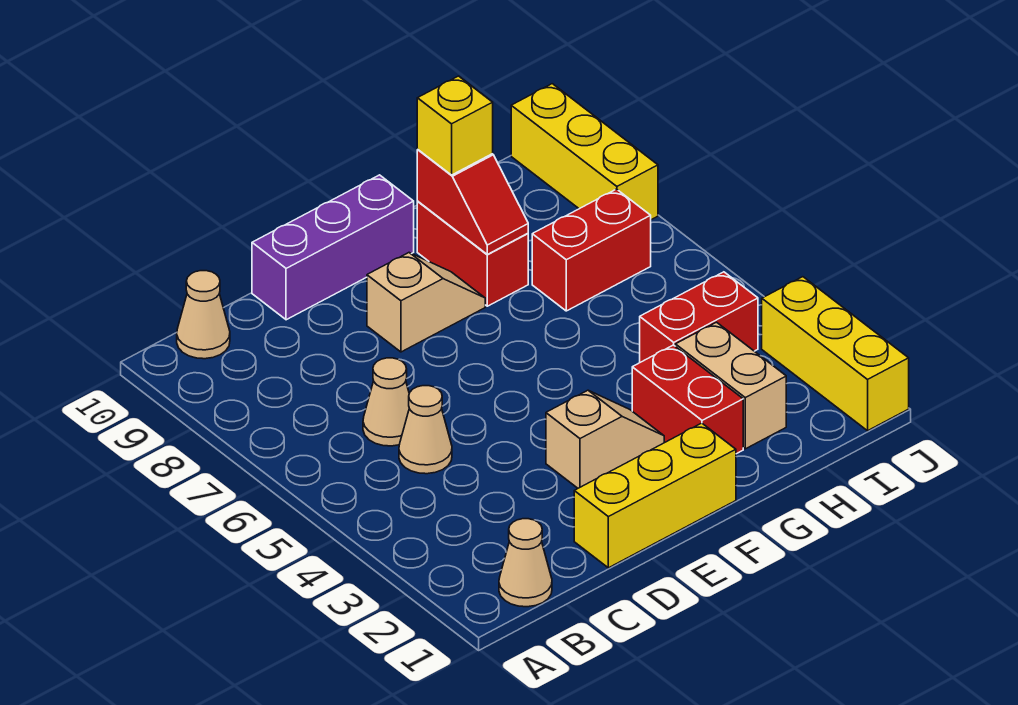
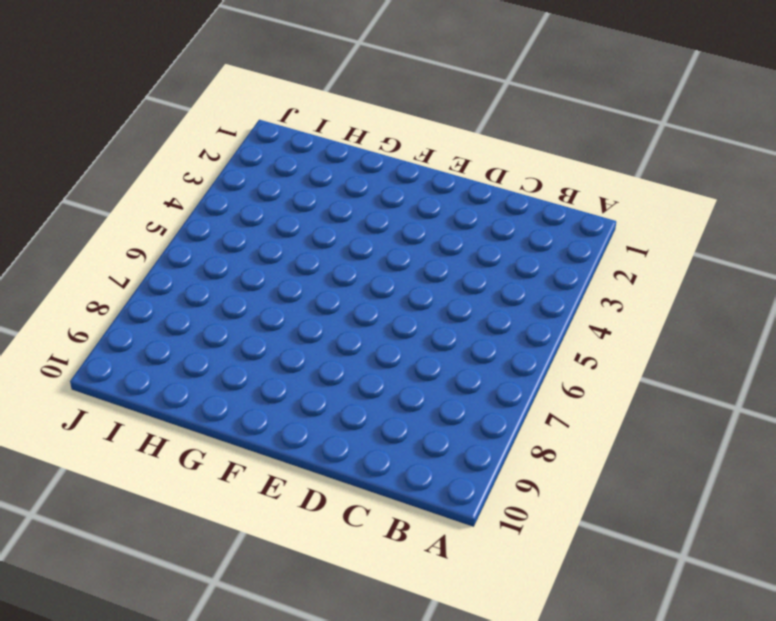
none -> tan cone B1 level 1
none -> tan cone B10 level 1
none -> tan cone C5 level 1

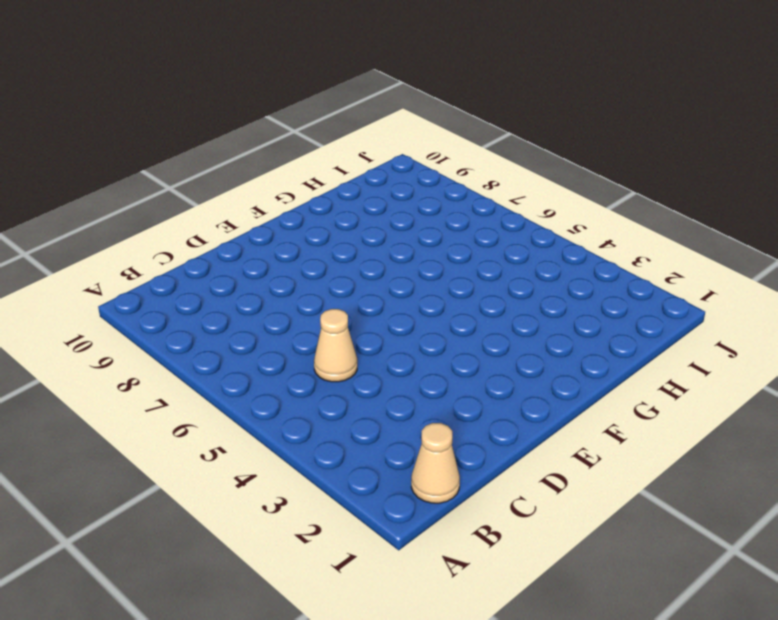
none -> tan cone B10 level 1
none -> tan cone C6 level 1
none -> yellow brick D1:F1 level 1

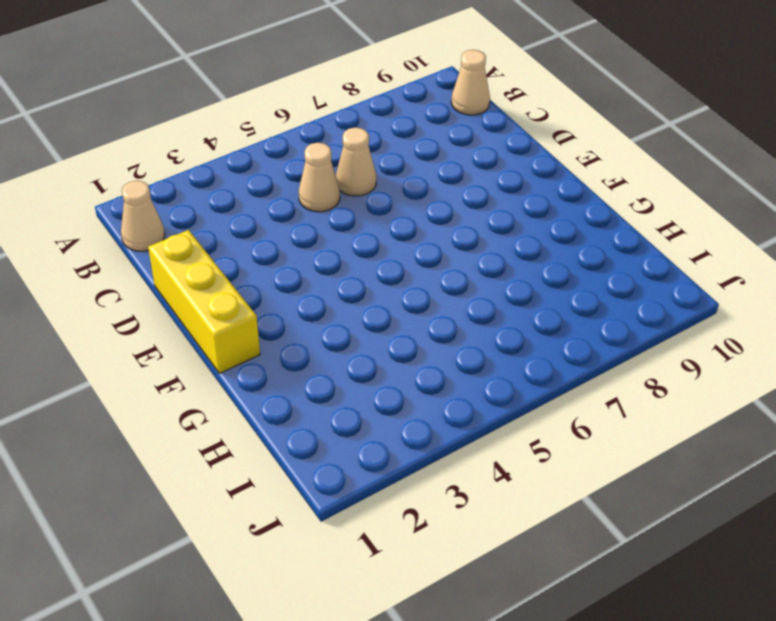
none -> purple brick D10:F10 level 1
none -> tan slope E3:F3 level 1 top E
none -> tan slope E8:F8 level 1 top E

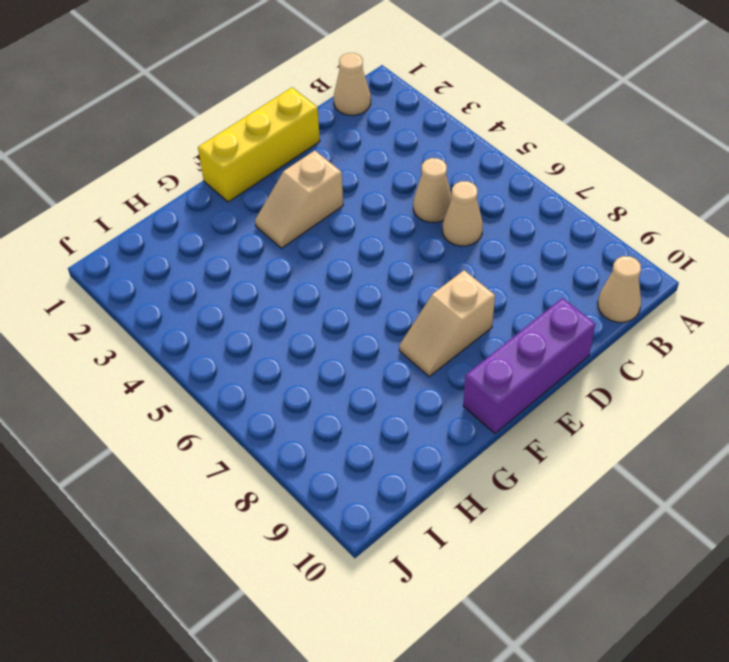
none -> red brick G2:G3 level 1
none -> red brick G8:G9 level 1
none -> tan brick H2:H3 level 1

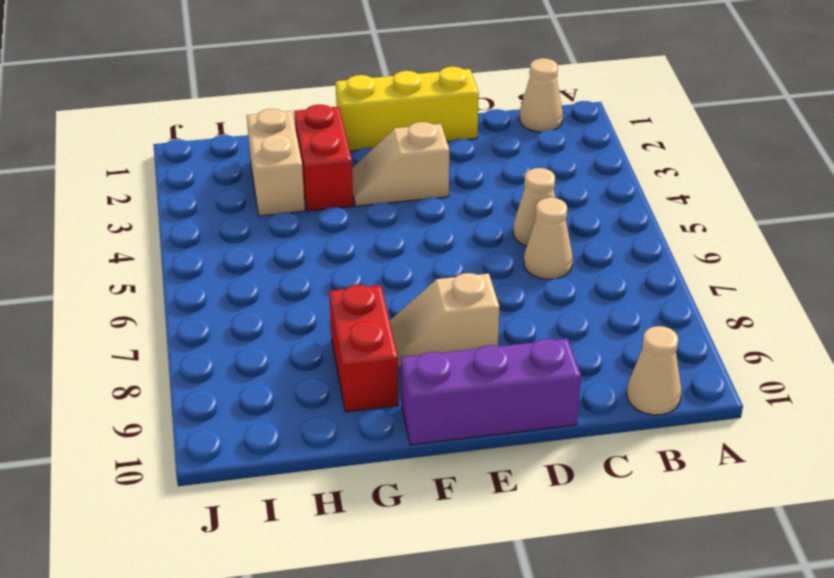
none -> red brick H4:I4 level 1
none -> red brick H7:I7 level 1
none -> yellow brick J1:J3 level 1

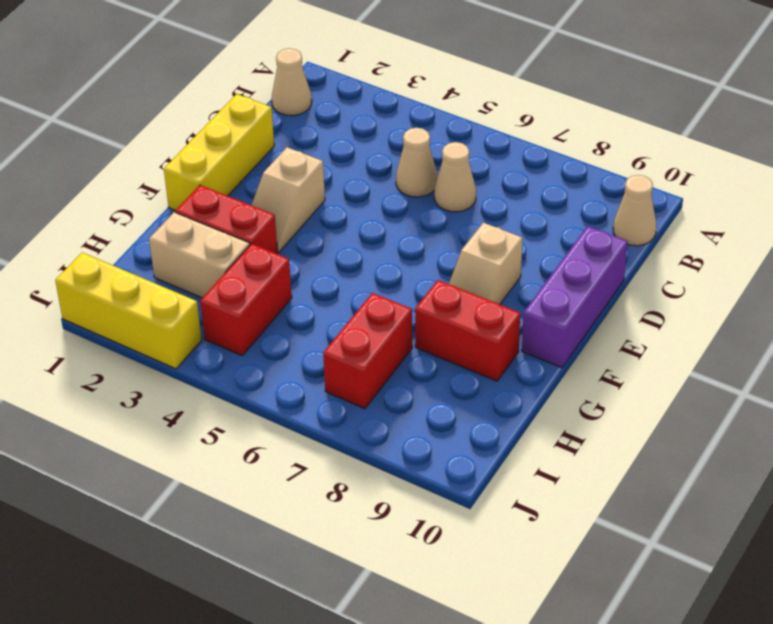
none -> yellow brick J8:J10 level 1
none -> red slope G8:G9 level 2 top 9
none -> yellow brick G9 level 3

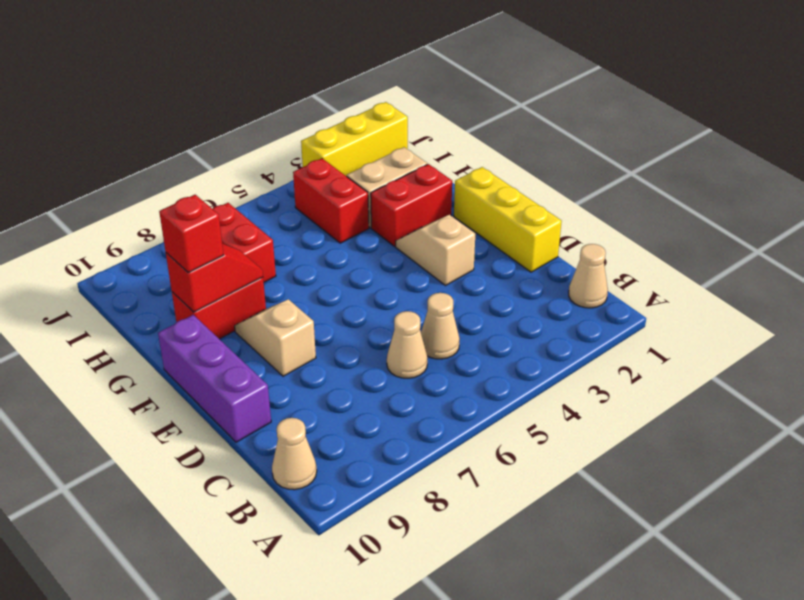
red brick G9 level 3 -> yellow brick G9 level 3
none -> yellow brick J8:J10 level 1

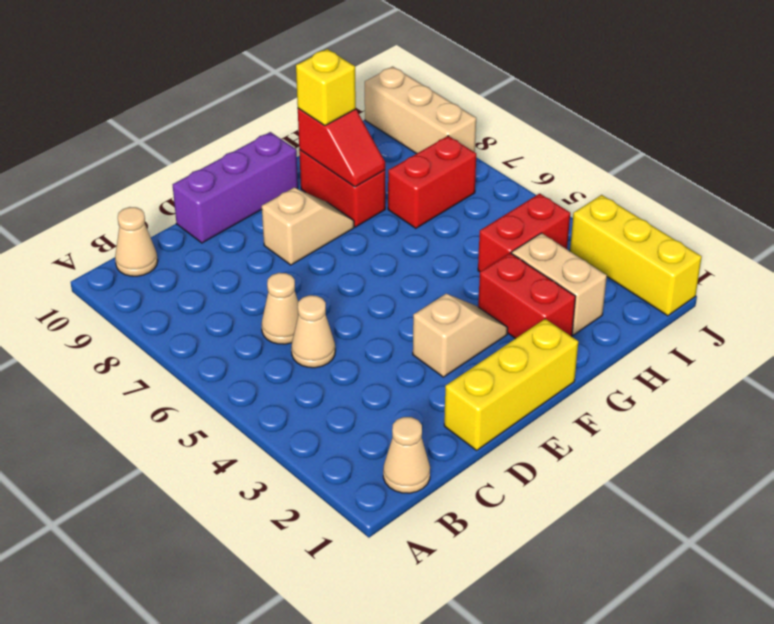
tan brick J8:J10 level 1 -> yellow brick J8:J10 level 1

